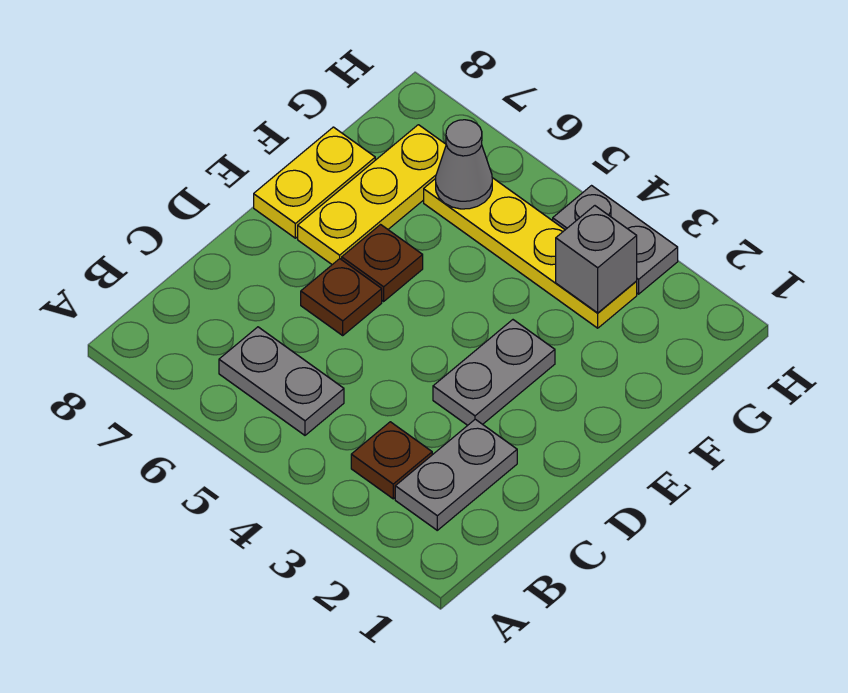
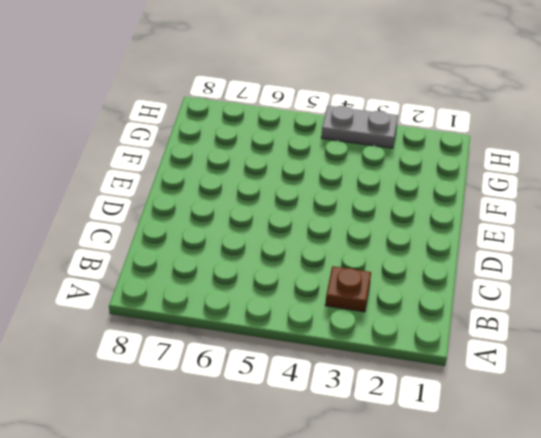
none -> grey plate B2:C2 level 1
none -> grey plate B5:B6 level 1
none -> grey plate D3:E3 level 1

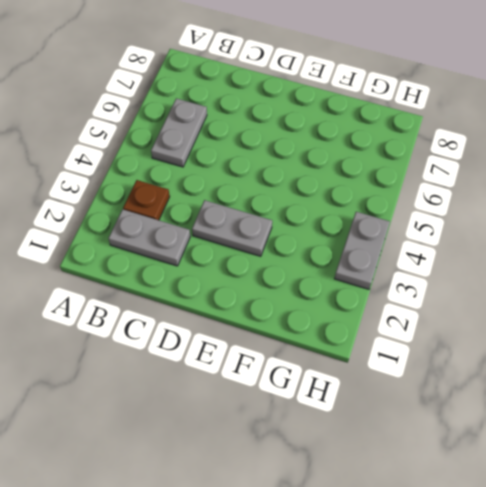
none -> brown plate D6 level 1
none -> brown plate E6 level 1
none -> yellow plate E7:G7 level 1

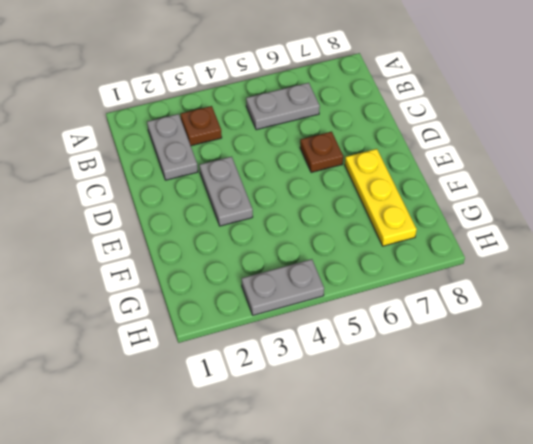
none -> brown plate E6 level 1
none -> yellow plate E8:F8 level 1
none -> yellow plate G3:G6 level 1

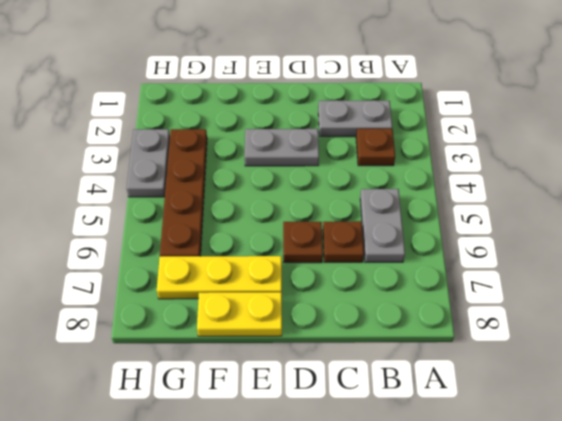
brown plate C6 level 1 -> brown plate E6 level 1
brown plate G3:G6 level 1 -> yellow plate G3:G6 level 1
none -> grey brick G3 level 2
none -> grey cone G6 level 2

